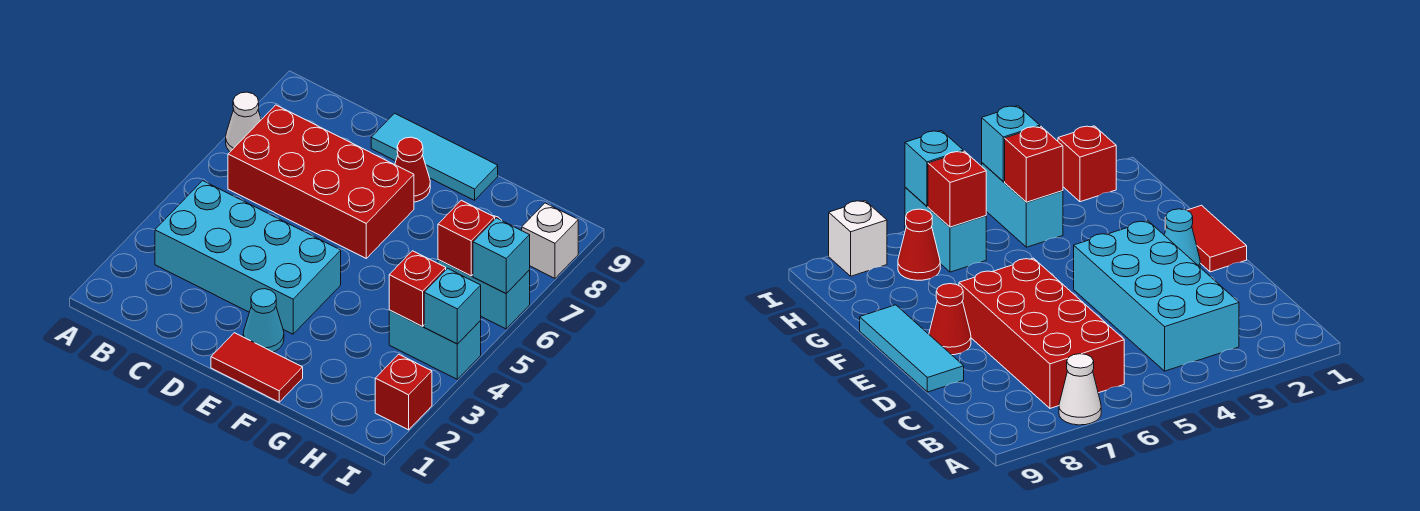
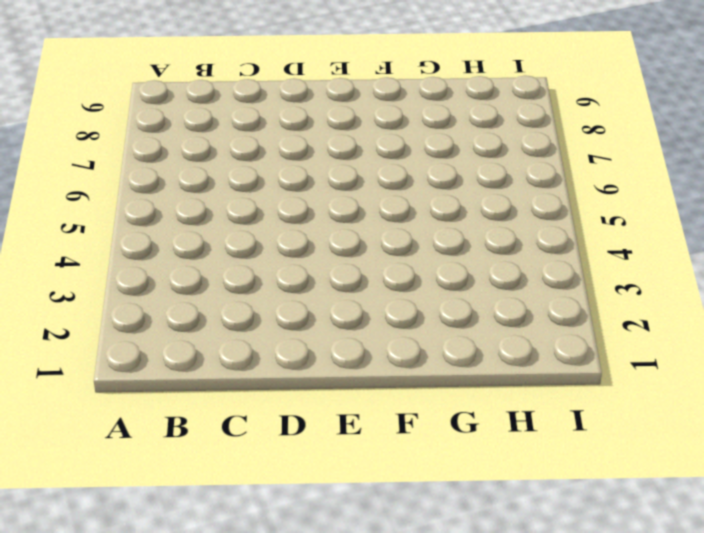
none -> white cone A7 level 1
none -> cyan brick B3:E4 level 1
none -> red brick B6:E7 level 1

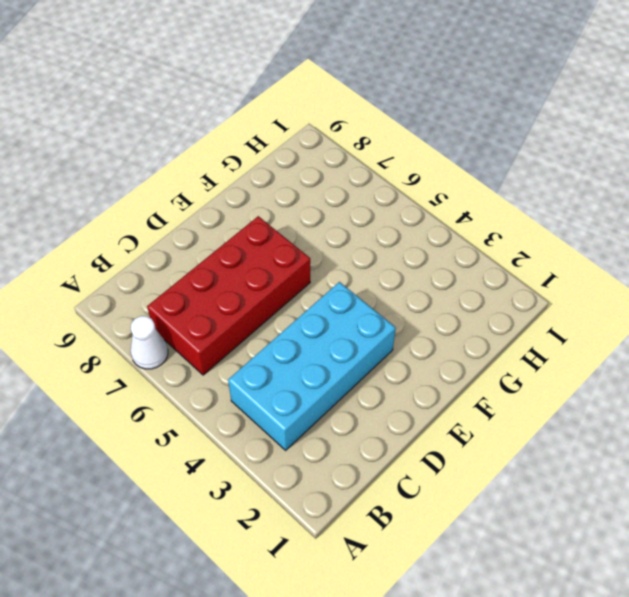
none -> cyan tile D9:F9 level 1
none -> red tile E1:F1 level 1
none -> cyan cone E2 level 1

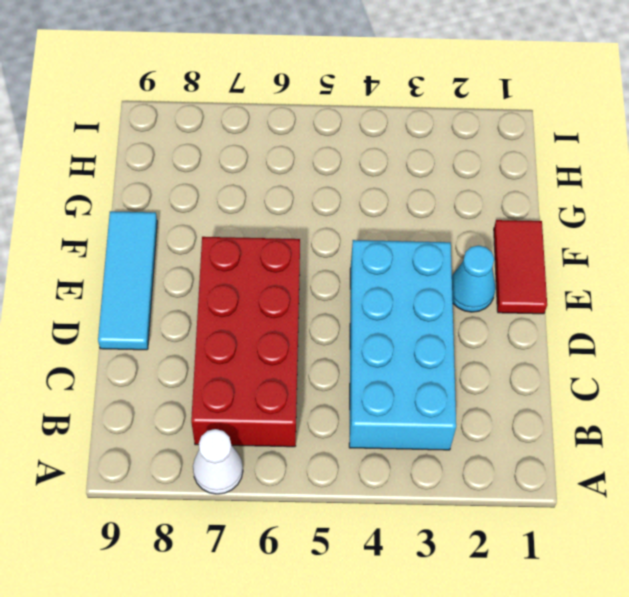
none -> red cone E8 level 1
none -> cyan brick H4:I4 level 1
none -> cyan brick H6:I6 level 1

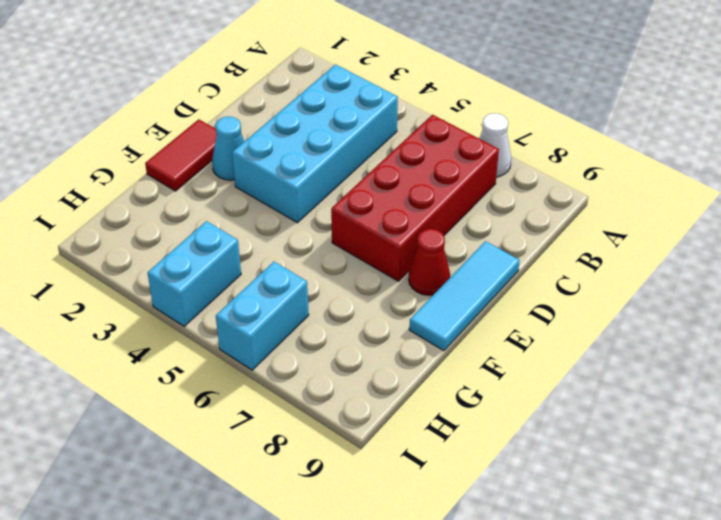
none -> red cone H7 level 1
none -> red brick I2 level 1
none -> white brick I8 level 1

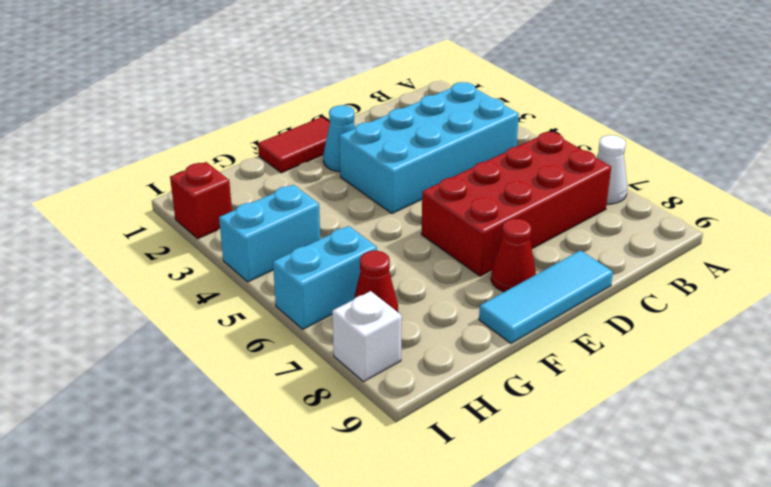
none -> red brick H4 level 2
none -> red brick H6 level 2
none -> cyan brick I4 level 2

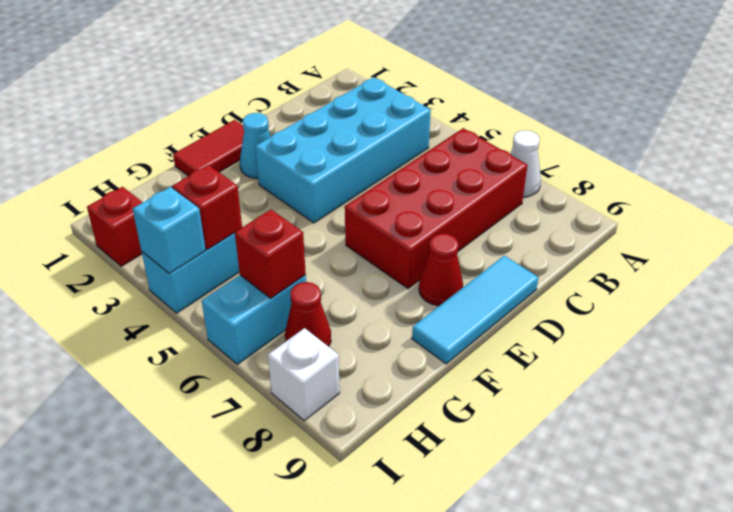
none -> cyan brick I6 level 2

